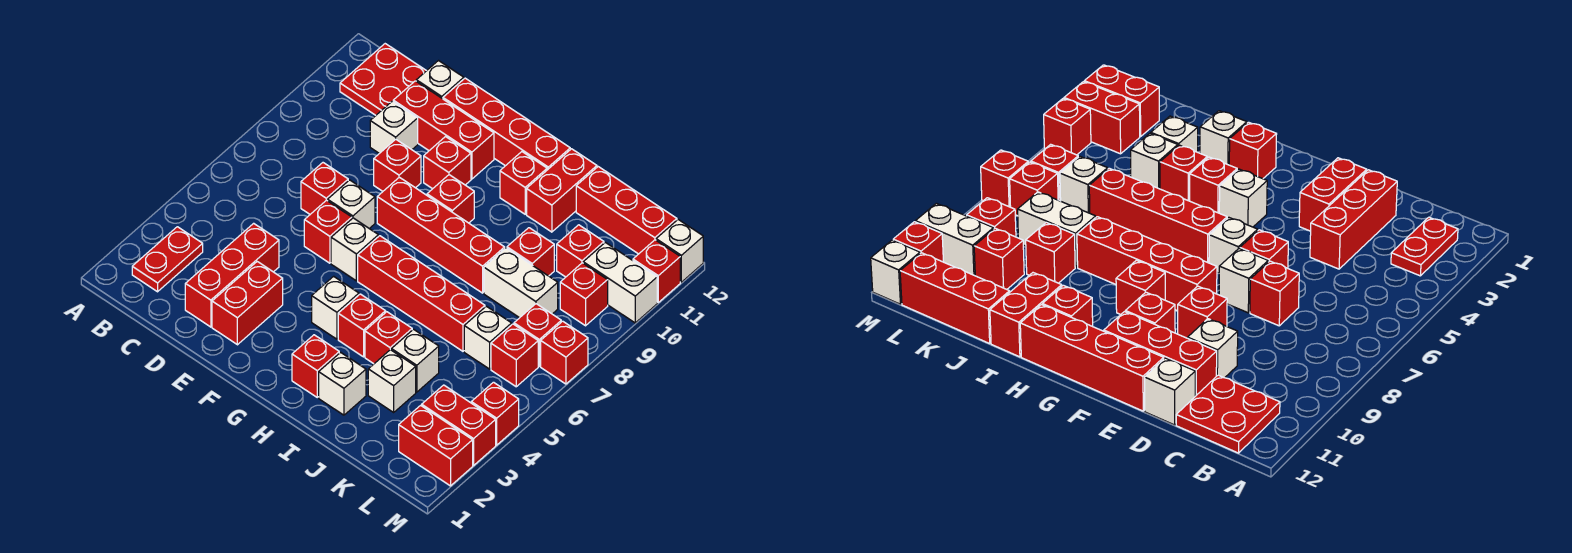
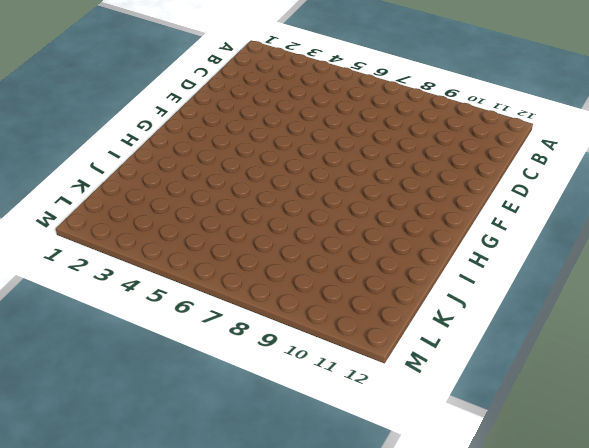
none -> red plate B2:B3 level 1
none -> red plate B11:C12 level 1
none -> red brick D2:D4 level 1
none -> red brick D7 level 1

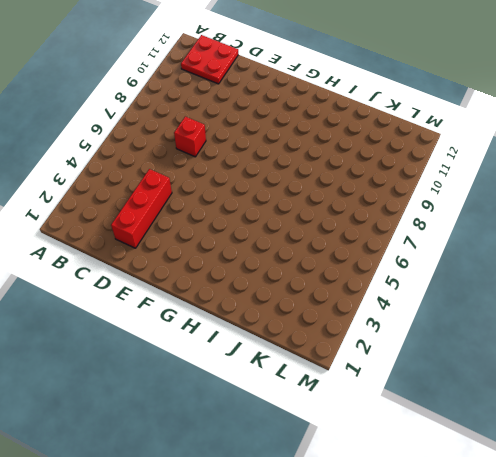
none -> red plate B2:B3 level 1
none -> white brick D10 level 1
none -> red brick D11:F11 level 1
none -> white brick D12 level 1

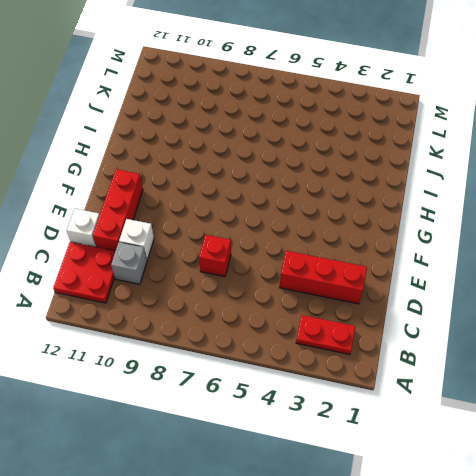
grey brick C10 level 1 -> none
none -> red brick E2:E3 level 1
none -> red brick E6 level 1
none -> white brick E7 level 1
none -> red brick E9 level 1

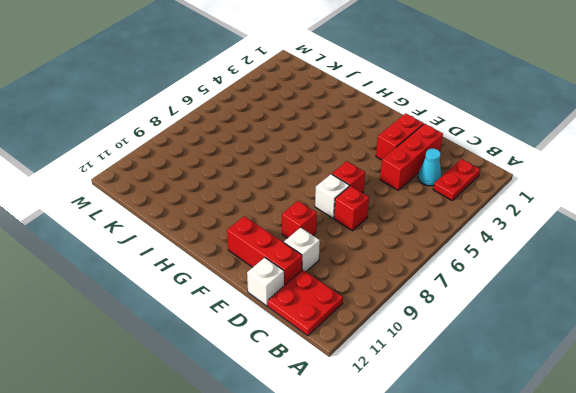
cyan cone C3 level 1 -> none
none -> red brick E12:H12 level 1
none -> white brick F6 level 1
none -> red brick F8:I8 level 1
none -> red brick F10 level 1

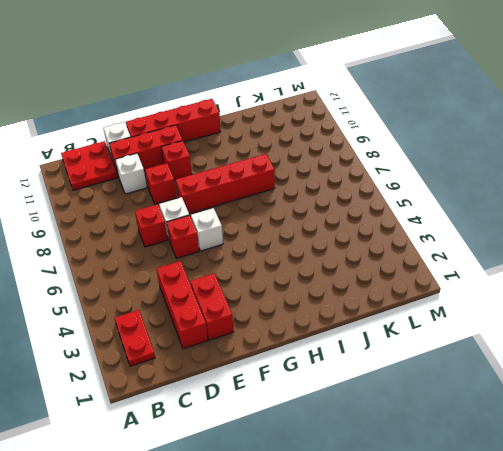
none -> white brick G4 level 1
none -> red brick G6:J6 level 1
none -> red brick G9 level 1
none -> red brick H2 level 1

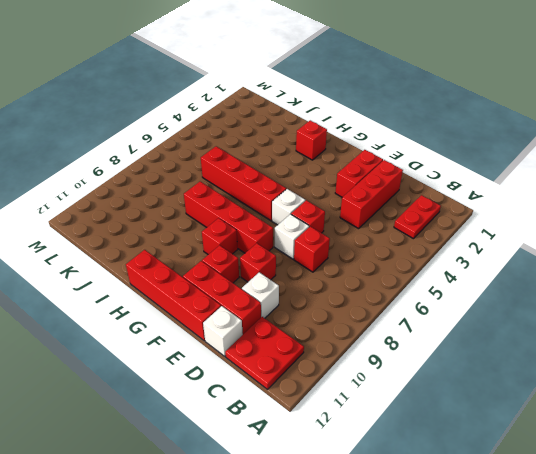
none -> white brick G4 level 1
none -> red brick H4 level 1
none -> red brick H11 level 1
none -> white brick I2 level 1

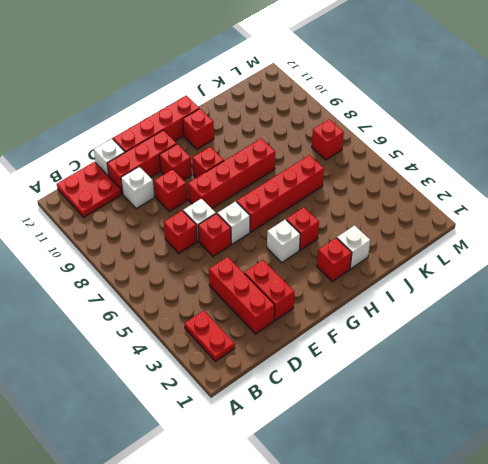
none -> red brick I4 level 1
none -> red brick I11:I12 level 1
none -> white brick J3 level 1
none -> white brick J4 level 1

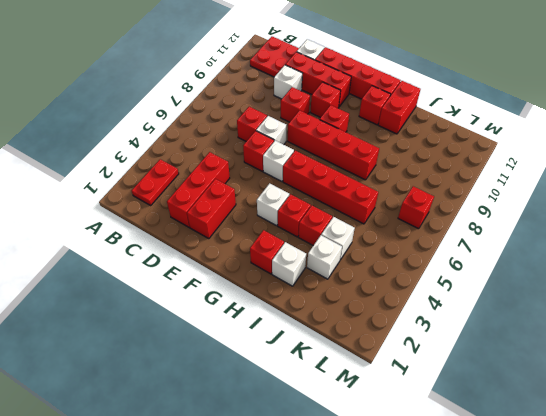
none -> white brick J8:K8 level 1
none -> red brick J9 level 1
none -> red brick J12:L12 level 1
none -> white brick K6 level 1

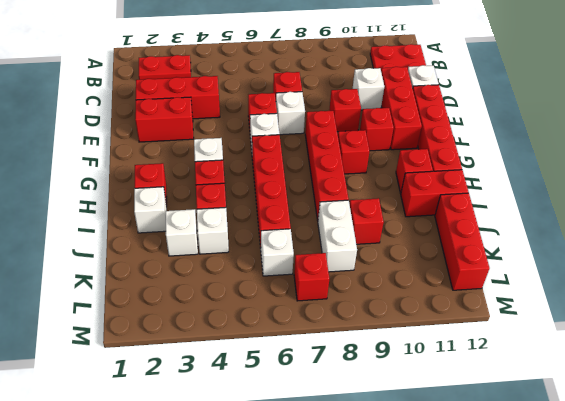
none -> red brick K10 level 1
none -> red brick L2:M2 level 1
none -> red brick L3:M3 level 1
none -> red brick L6 level 1

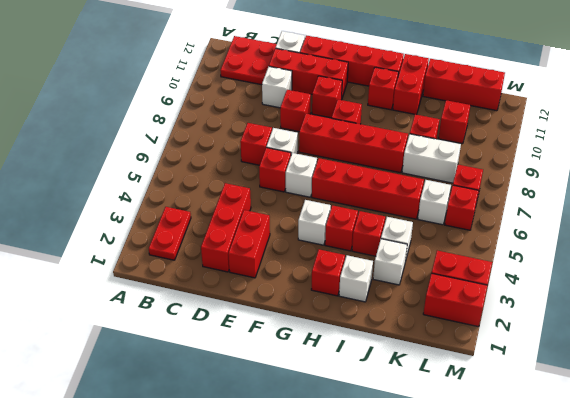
none -> red brick L9 level 1
none -> white brick L10:M10 level 1
none -> red brick M4 level 1
none -> red brick M7 level 1

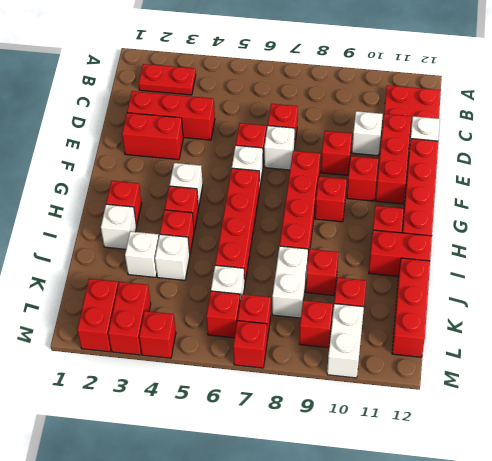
none -> red brick M11 level 1
none -> white brick M12 level 1

